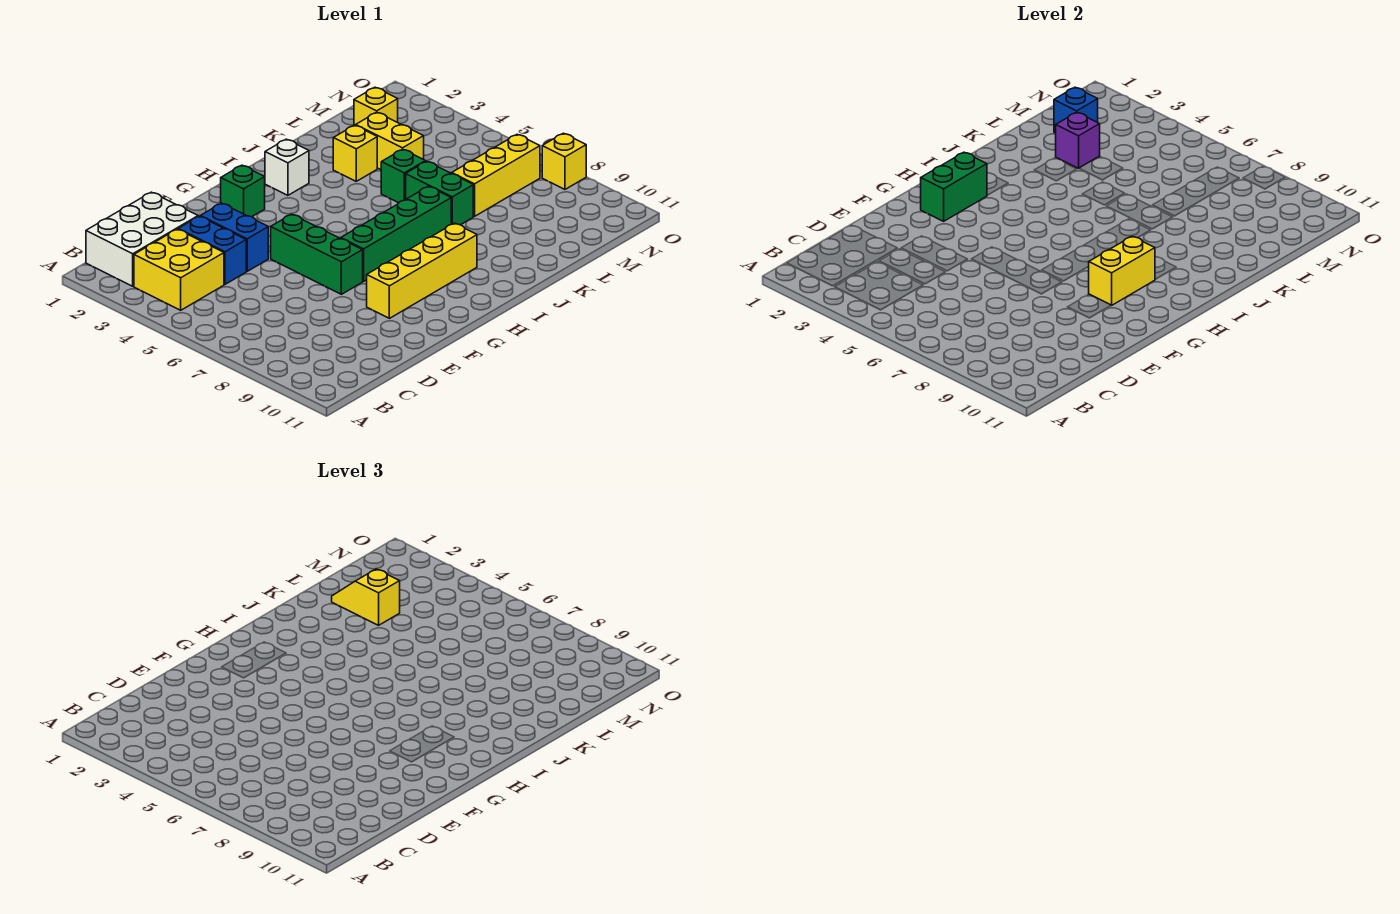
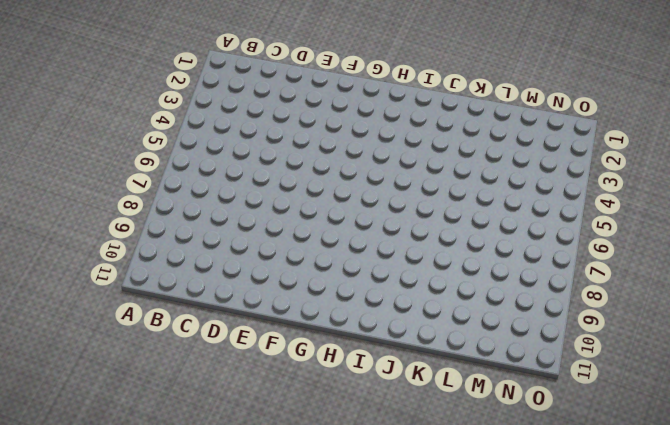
none -> white brick B1:D2 level 1
none -> yellow brick B3:C4 level 1
none -> blue brick D3:D4 level 1

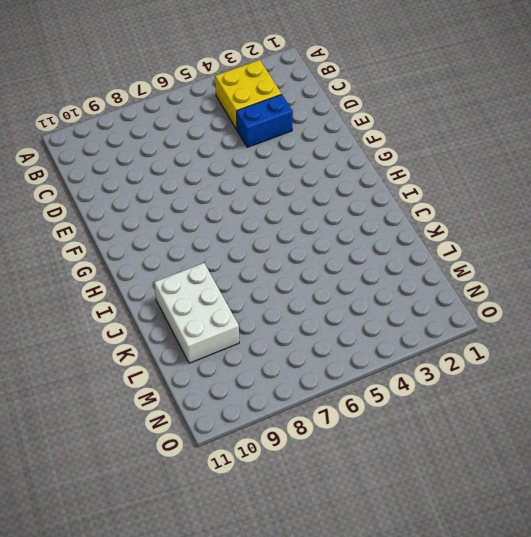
white brick J9:L10 level 1 -> white brick B1:D2 level 1
none -> blue brick E3:E4 level 1
none -> green brick F5:F7 level 1
none -> yellow brick F9:I9 level 1

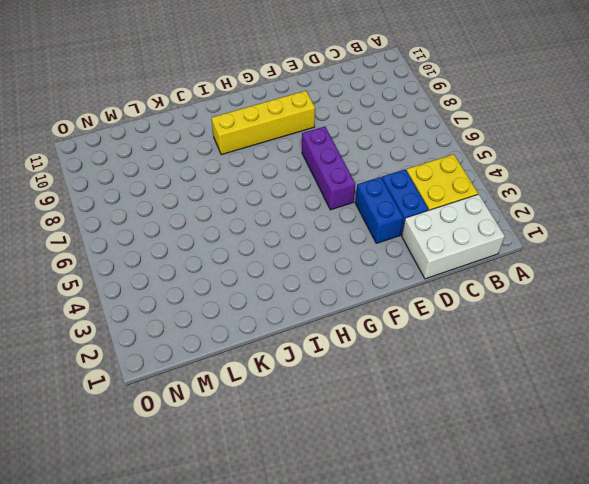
purple brick F5:F7 level 1 -> green brick F5:F7 level 1
none -> green brick G2 level 1
none -> green brick G7:J7 level 1
none -> white brick I2 level 1

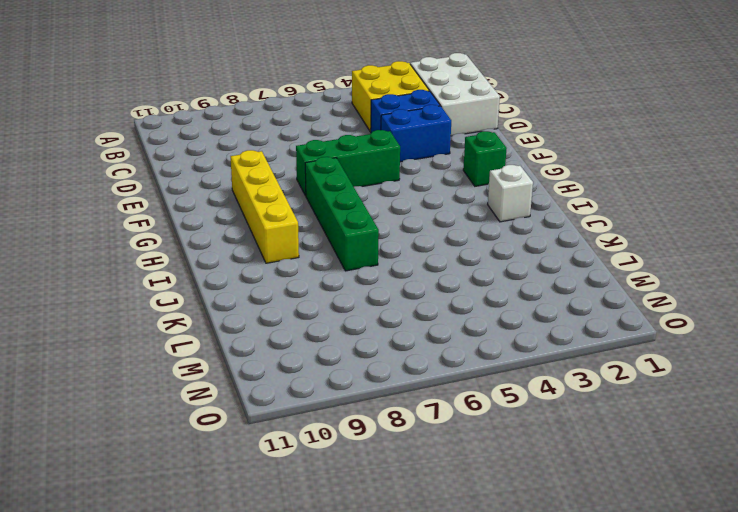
none -> yellow brick K3 level 1
none -> green brick K5 level 1
none -> green brick K6:K7 level 1

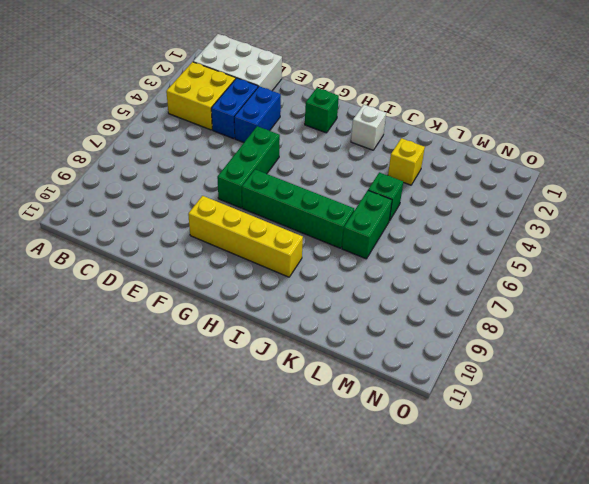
none -> yellow brick L3:L4 level 1
none -> yellow brick L7:N7 level 1
none -> yellow brick M2 level 1

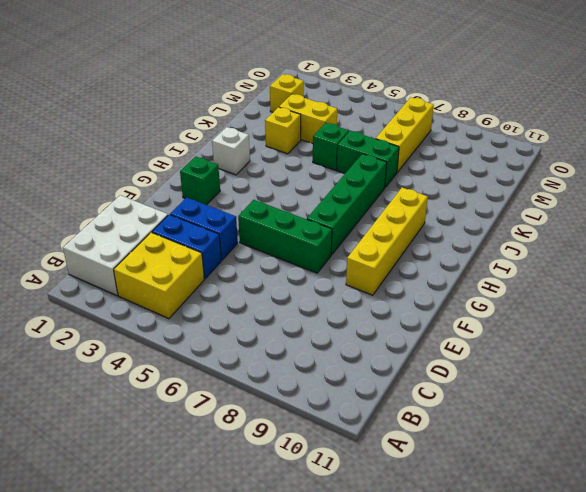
none -> yellow brick O8 level 1
none -> green brick G2:H2 level 2
none -> yellow brick G9:H9 level 2

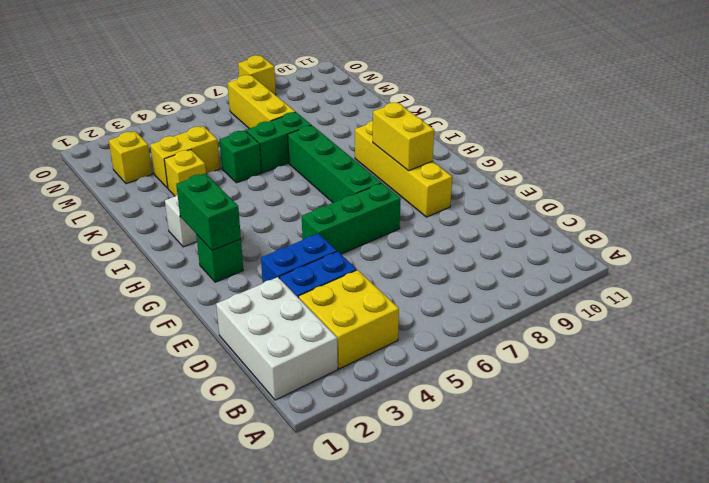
none -> purple brick L3 level 2
none -> blue brick M2 level 2
none -> yellow slope L2:L3 level 3 top 3

